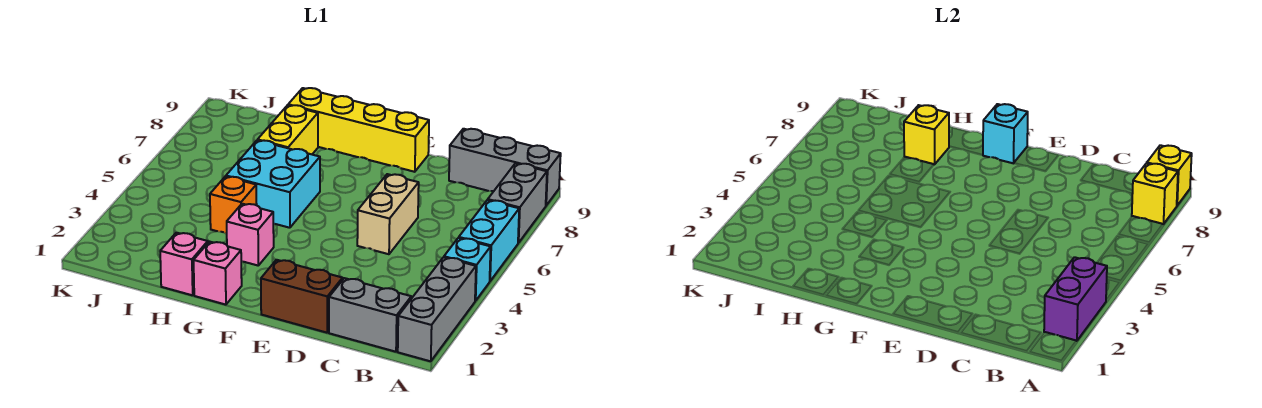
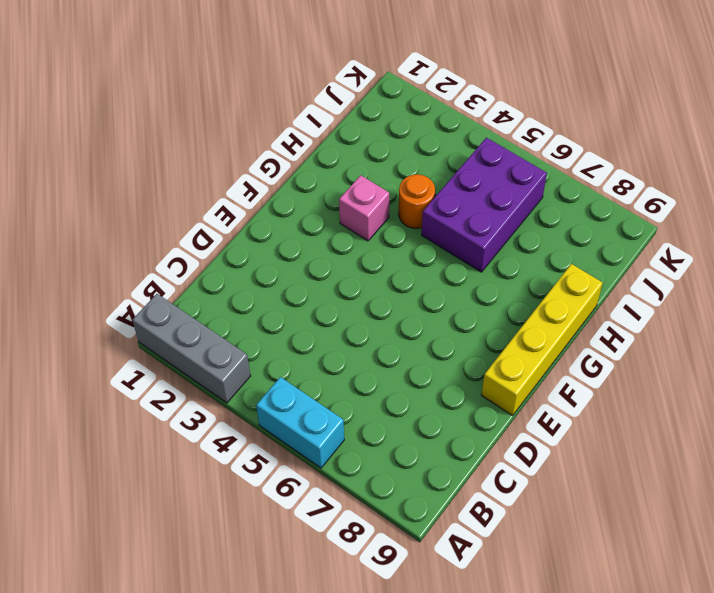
orange round brick H4 level 1 -> orange brick H4 level 1
purple brick H5:J6 level 1 -> cyan brick G5:H6 level 1
none -> cyan brick A4 level 1
none -> grey brick A7:A8 level 1
none -> grey brick A9:C9 level 1

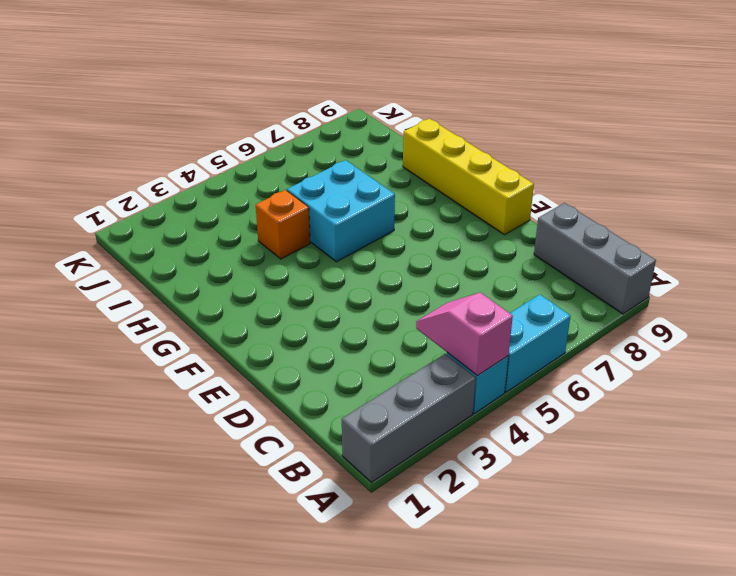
pink slope A4:B4 level 2 top A -> none
none -> grey brick A7:A8 level 1
none -> grey brick B1:C1 level 1
none -> brown brick D1:E1 level 1

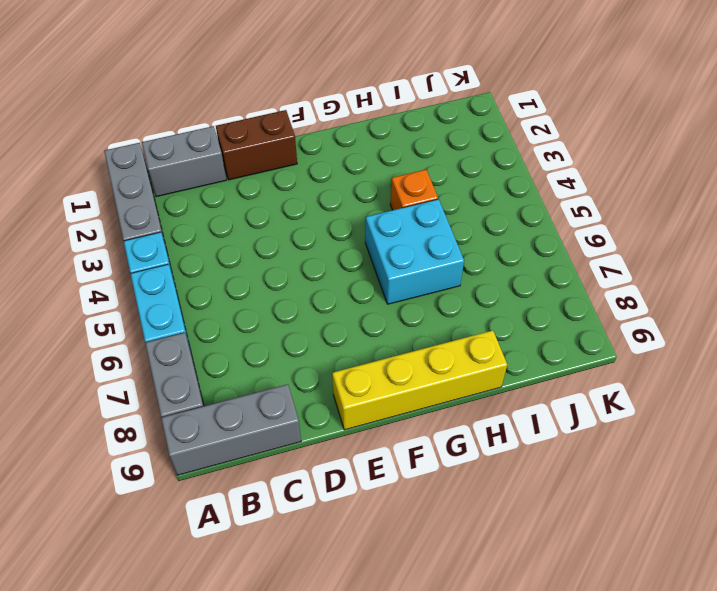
none -> tan brick D5:D6 level 1
none -> pink brick G1 level 1
none -> pink brick G3 level 1

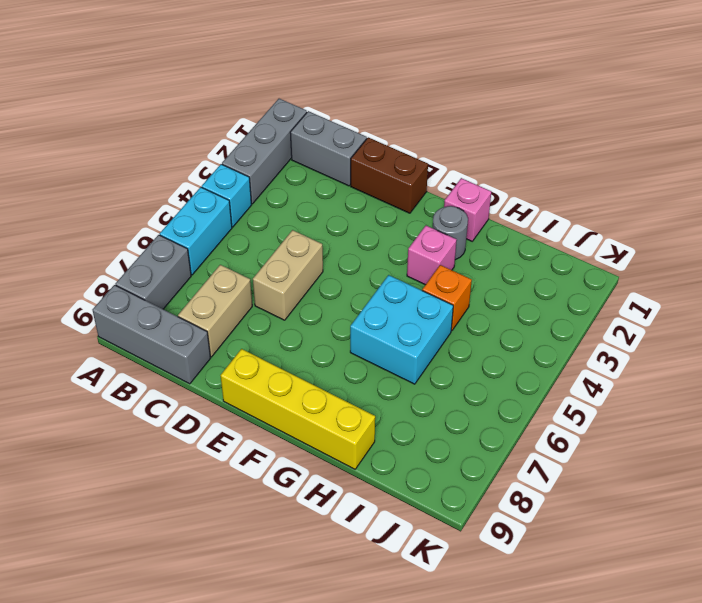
tan brick C7:C8 level 1 -> none
grey round brick G2 level 1 -> none
none -> pink brick H1 level 1
none -> yellow brick H7:H8 level 1
none -> purple brick A2:A3 level 2

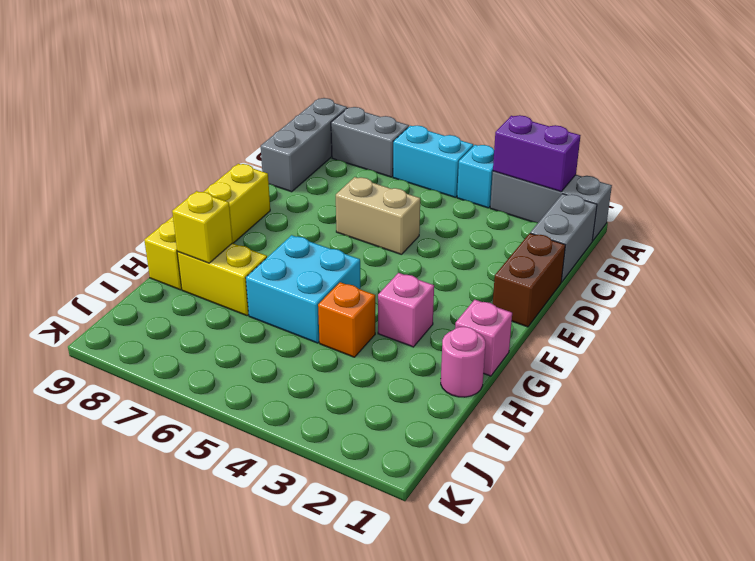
pink round brick H1 level 1 -> pink brick H1 level 1
none -> yellow brick A8 level 2
none -> yellow brick A9 level 2
none -> cyan brick F9 level 2

